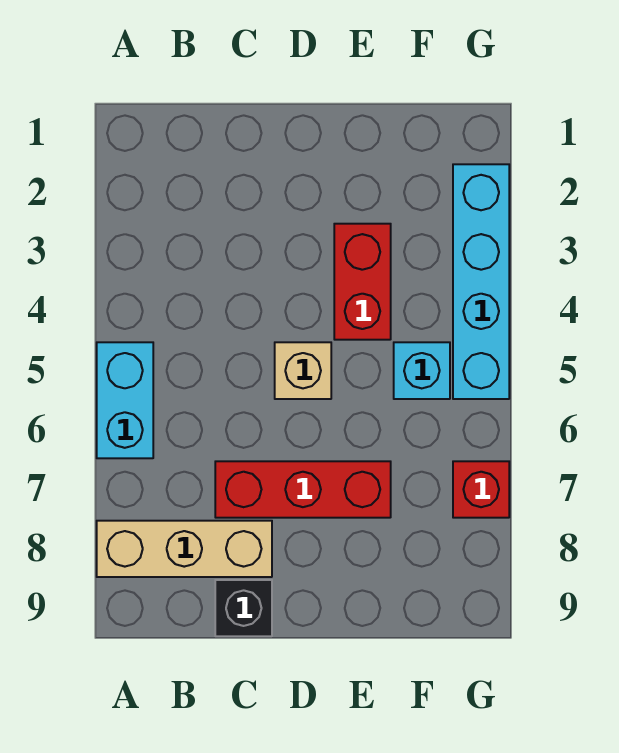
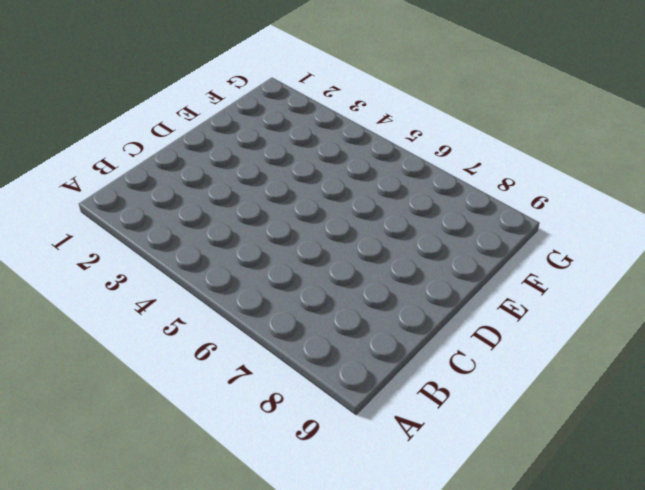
none -> cyan brick A5:A6 level 1
none -> tan brick A8:C8 level 1

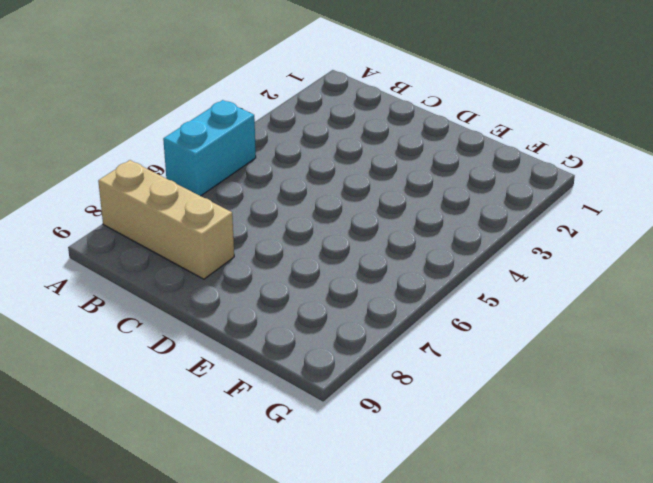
none -> red brick C7:E7 level 1
none -> black brick C9 level 1

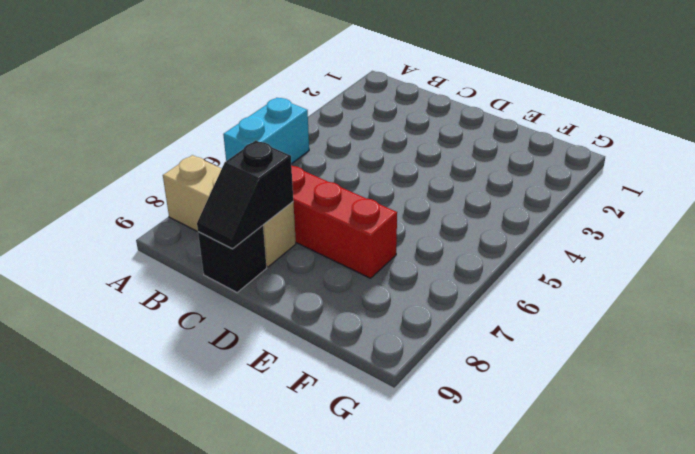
black slope C8:C9 level 2 top 8 -> none
none -> tan brick D5 level 1
none -> red brick E3:E4 level 1

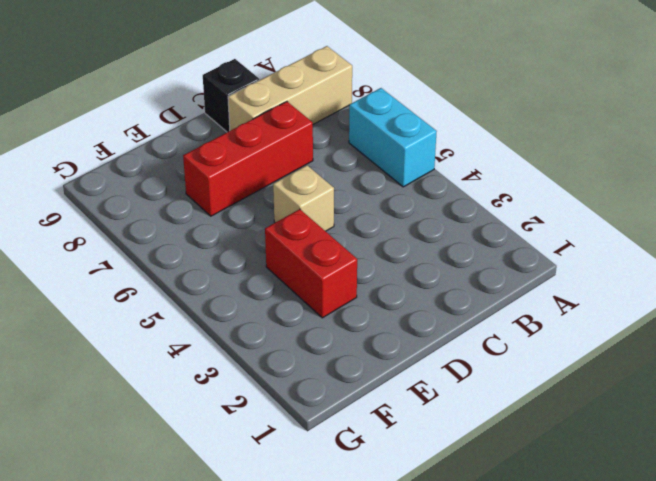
none -> cyan brick F5 level 1
none -> cyan brick G2:G5 level 1

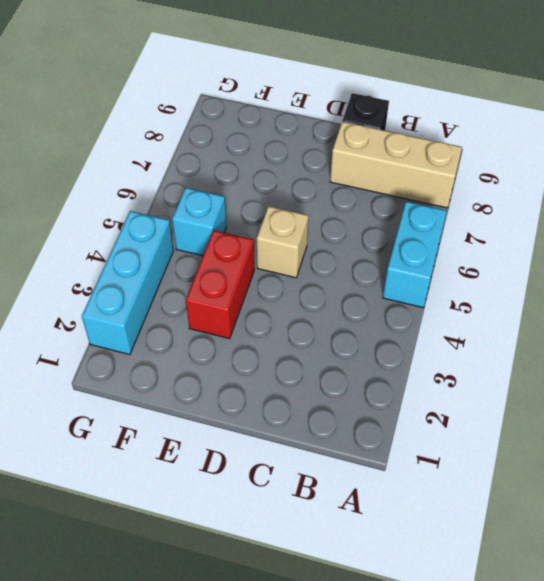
cyan brick G2:G4 level 1 -> cyan brick G2:G5 level 1
none -> red brick C7:E7 level 1
none -> red brick G7 level 1

